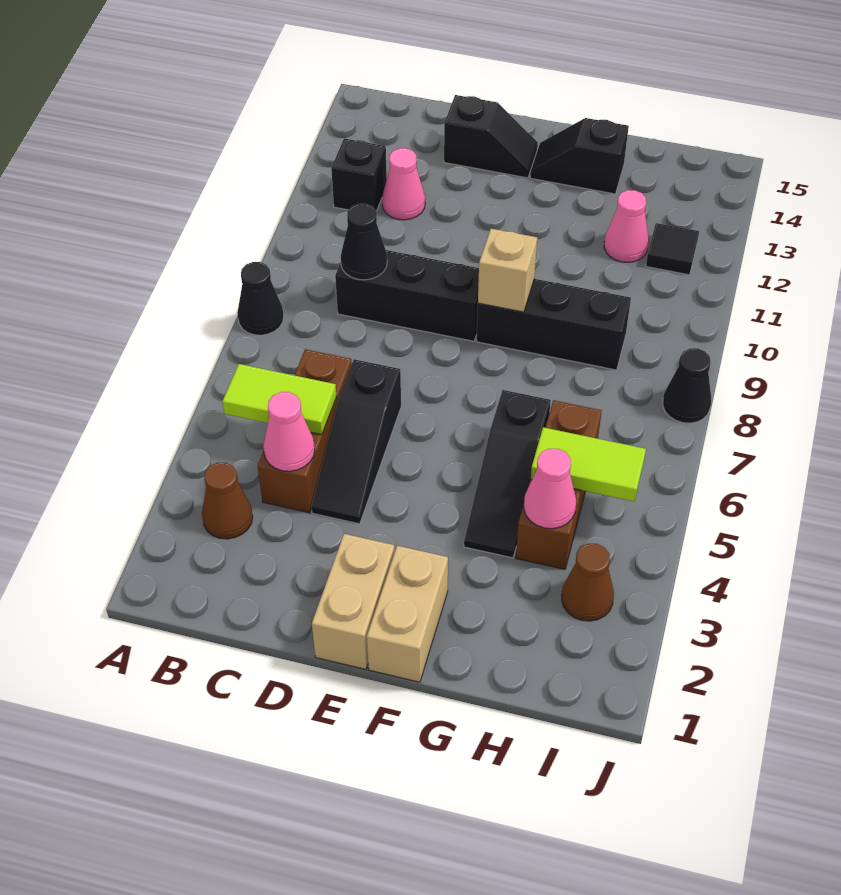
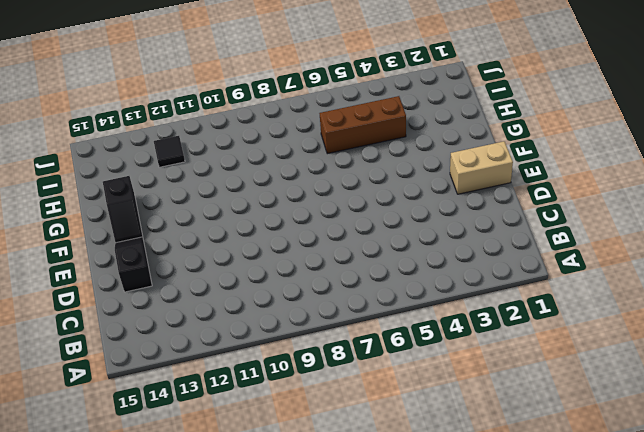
none -> black cone A8 level 1
none -> brown cone B3 level 1
none -> black brick B12 level 1

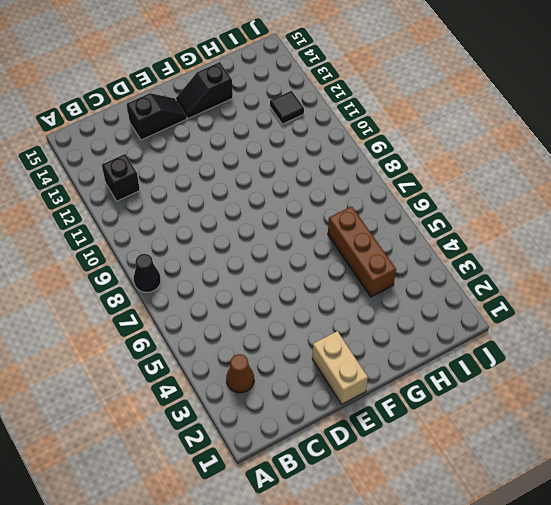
none -> brown brick C4:C6 level 1
none -> black brick C9:E9 level 1
none -> pink cone C12 level 1

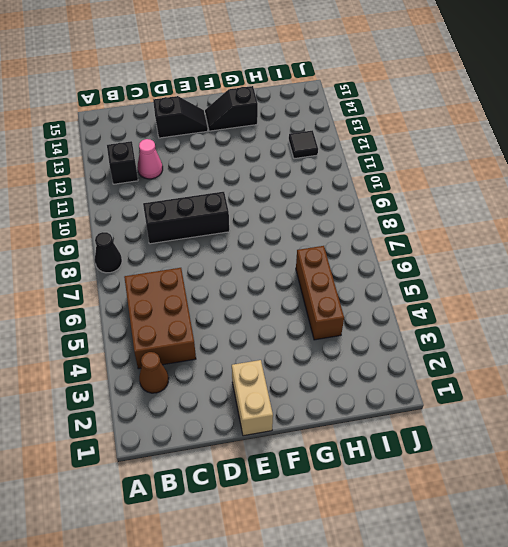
brown brick B4:C6 level 1 -> brown brick C4:C6 level 1
none -> black slope D4:D6 level 1 top 6
none -> tan brick F1:F2 level 1
none -> black brick F9:H9 level 1

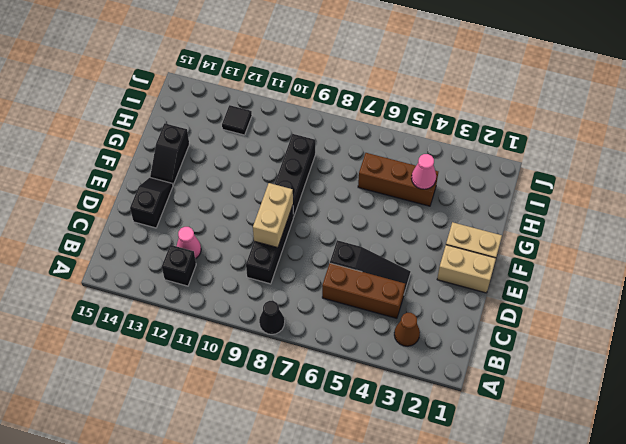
tan brick D9:E9 level 2 -> none
none -> black slope G4:G6 level 1 top 6
none -> pink cone H12 level 1
none -> brown cone I3 level 1

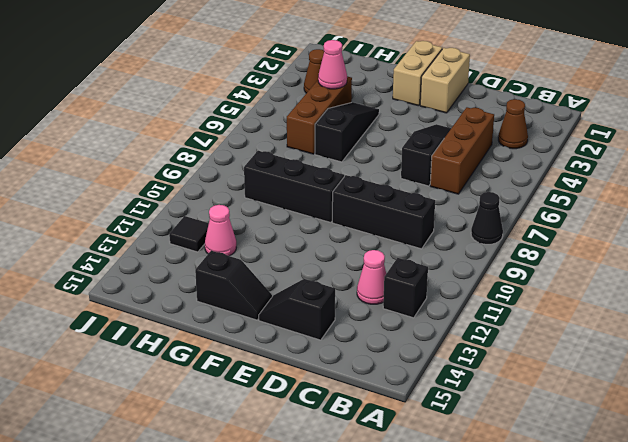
none -> black cone J8 level 1
none -> lime tile B5:C5 level 2
none -> pink cone C4 level 2

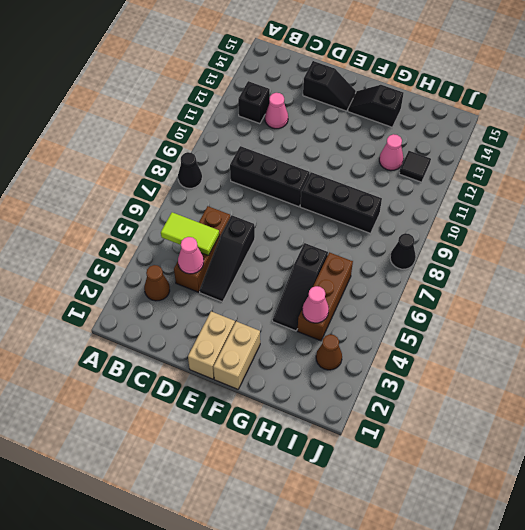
none -> black cone C9 level 2
none -> tan brick F9 level 2
none -> lime tile H5:I5 level 2

